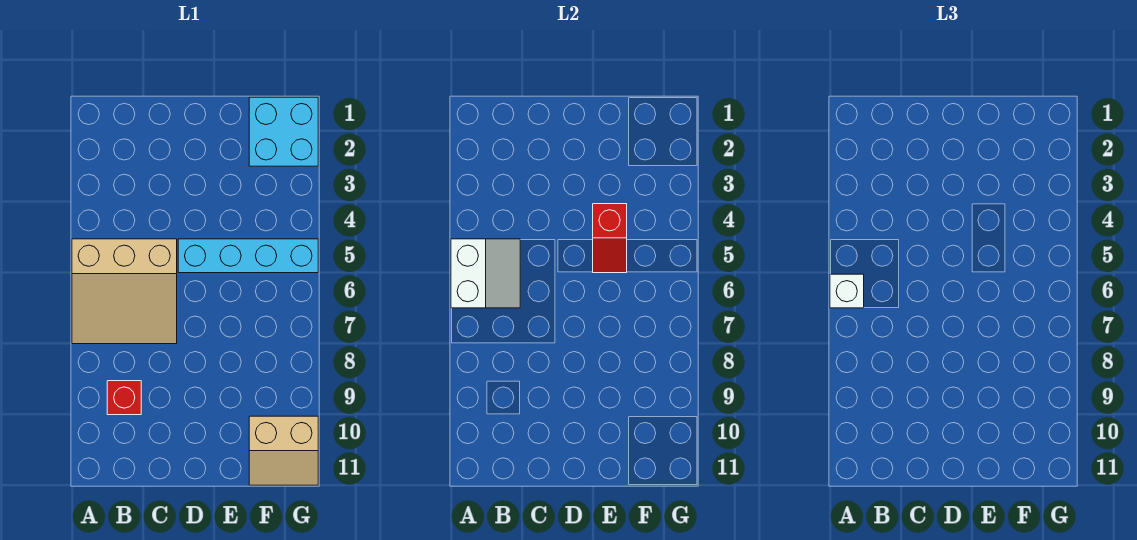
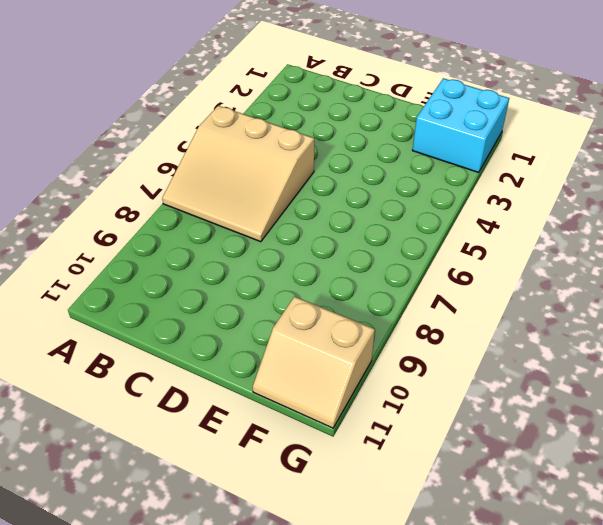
none -> red brick B9 level 1
none -> cyan brick D5:G5 level 1

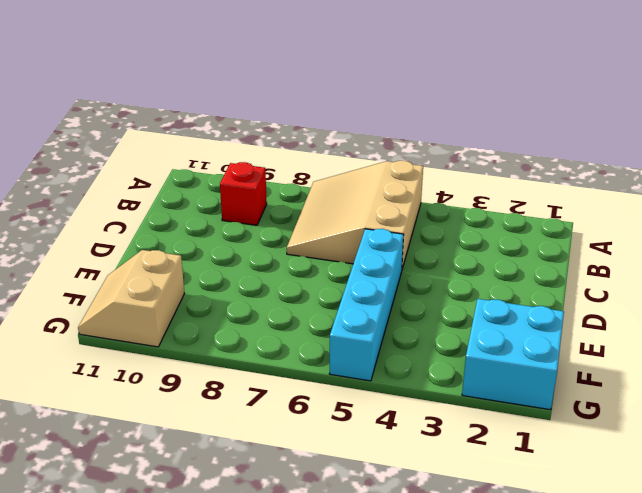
none -> white slope A5:B6 level 2 top A
none -> red slope E4:E5 level 2 top 4

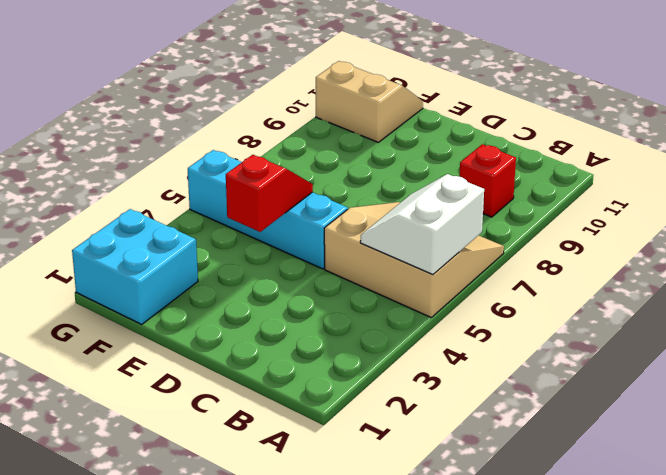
none -> white brick A6 level 3

